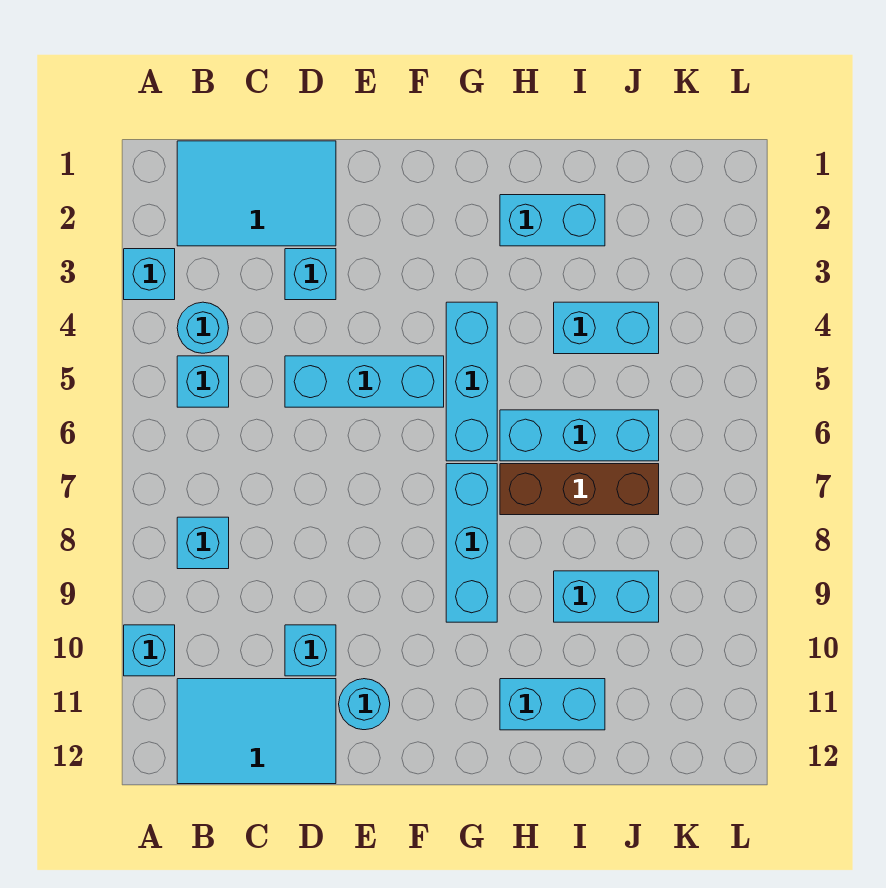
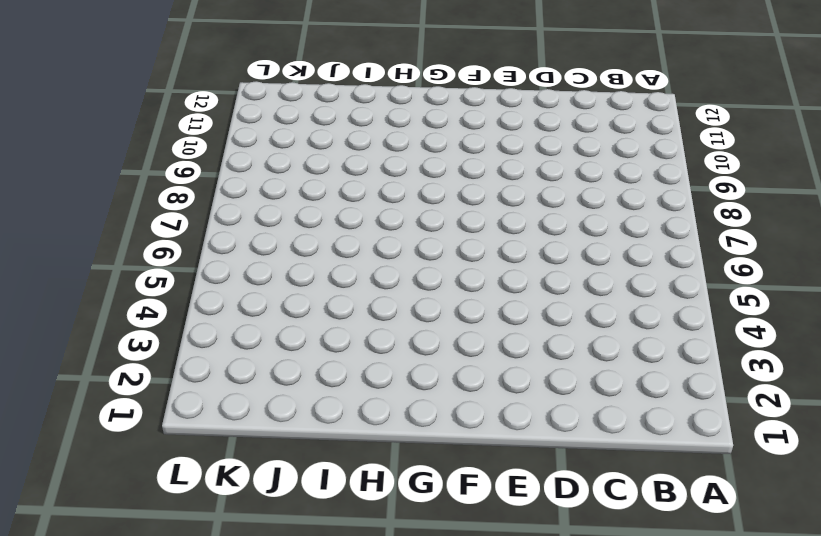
none -> cyan brick A3 level 1
none -> cyan brick A10 level 1
none -> cyan tile B1:D2 level 1

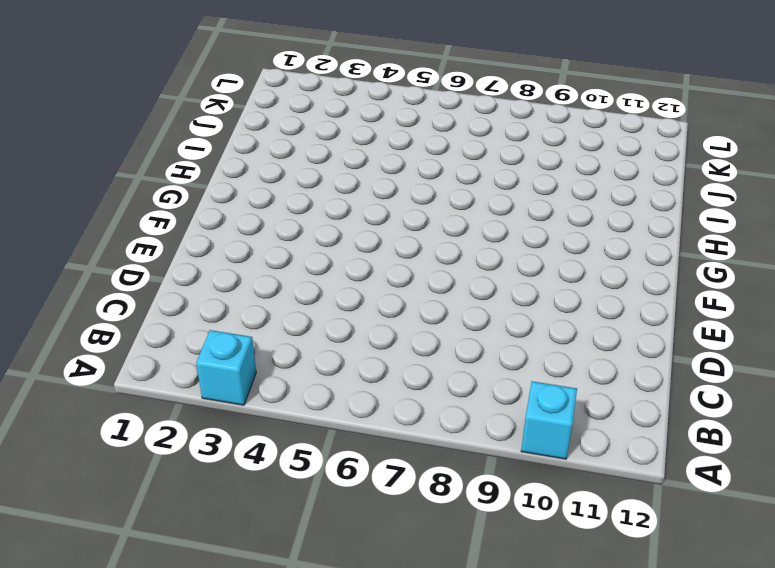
none -> cyan tile B1:D2 level 1
none -> cyan round brick B4 level 1
none -> cyan brick B5 level 1

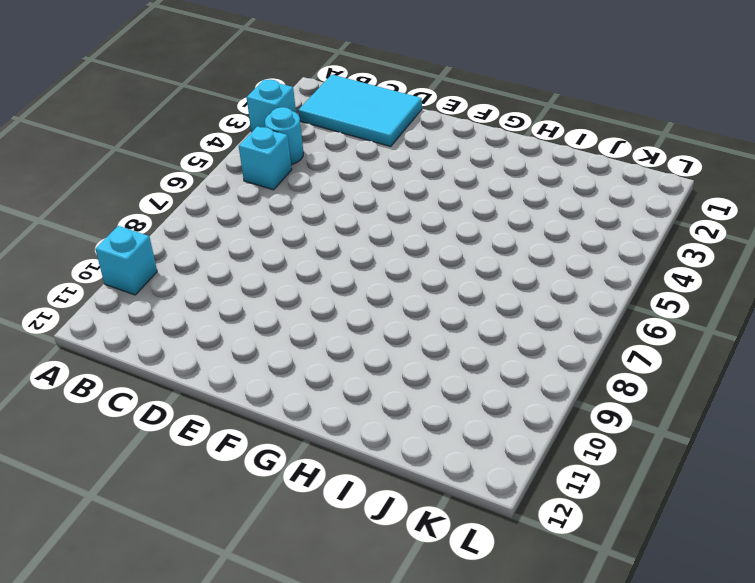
none -> cyan brick B8 level 1
none -> cyan tile B11:D12 level 1
none -> cyan brick D3 level 1

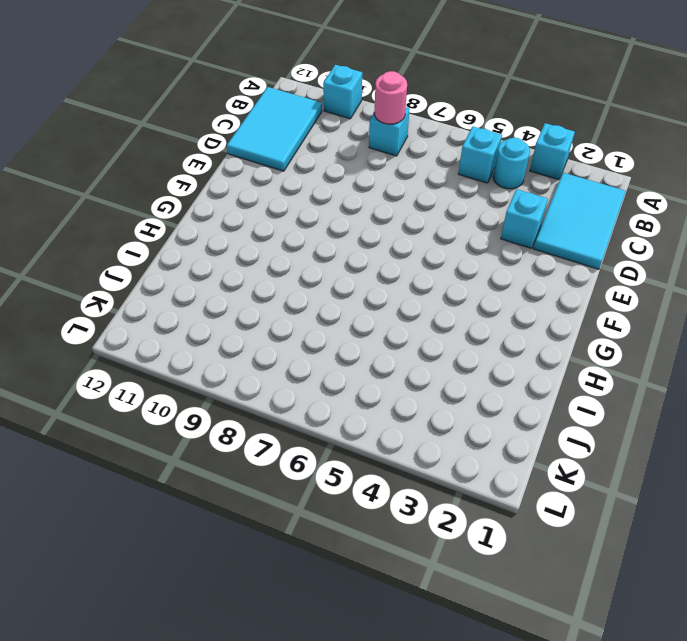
pink round brick B8 level 2 -> none
none -> cyan brick D5:F5 level 1
none -> cyan brick D10 level 1
none -> cyan round brick E11 level 1

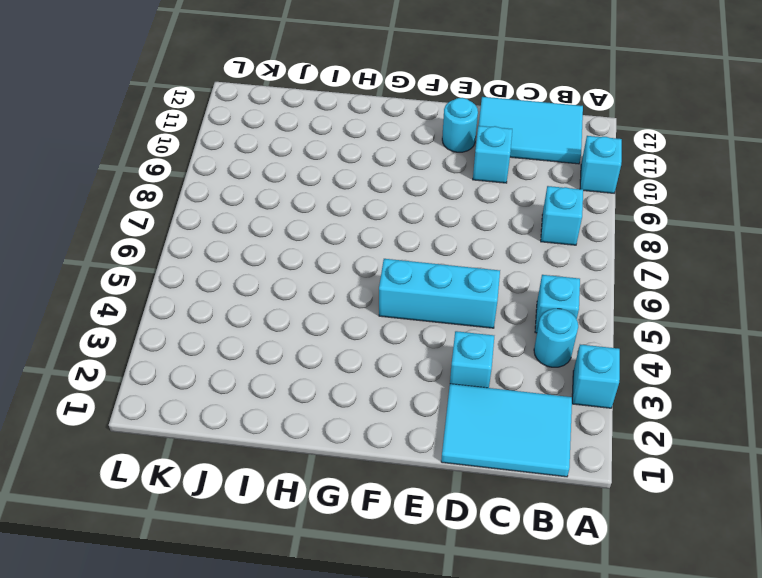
none -> cyan brick G4:G6 level 1
none -> cyan brick G7:G9 level 1
none -> cyan brick H2:I2 level 1

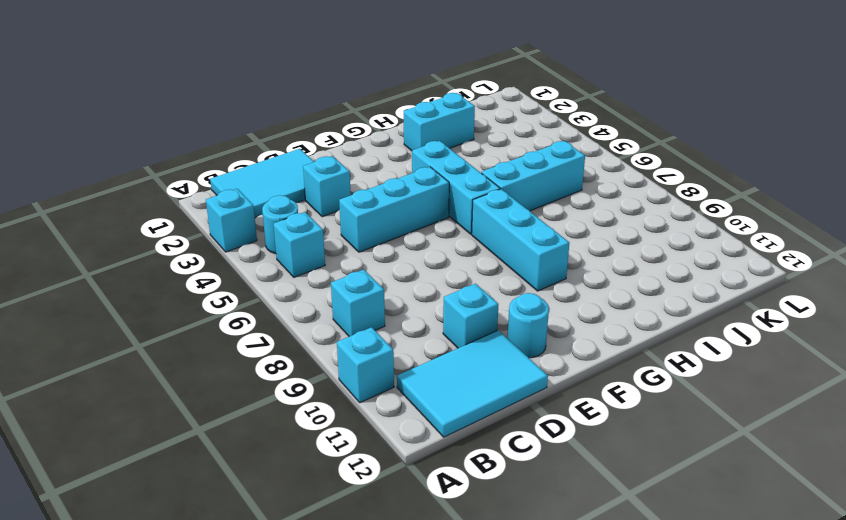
none -> brown brick H7:J7 level 1
none -> cyan brick H11:I11 level 1
none -> cyan brick I4:J4 level 1

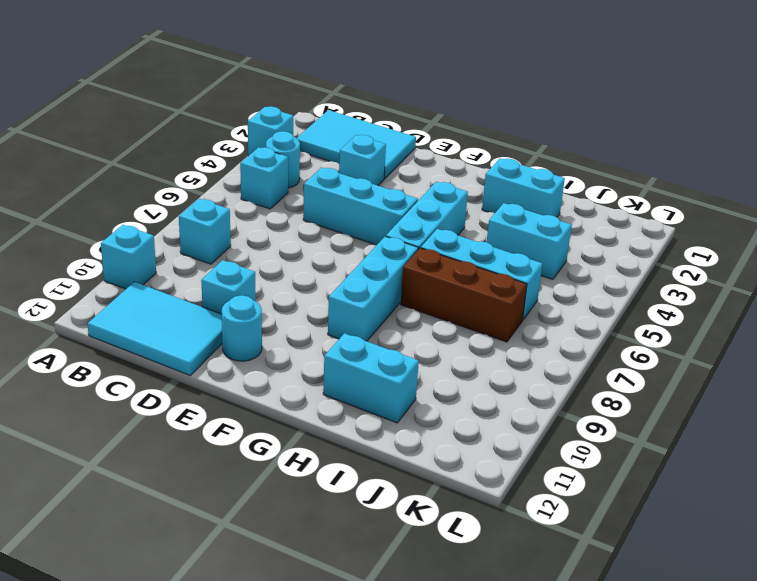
none -> cyan brick I9:J9 level 1

